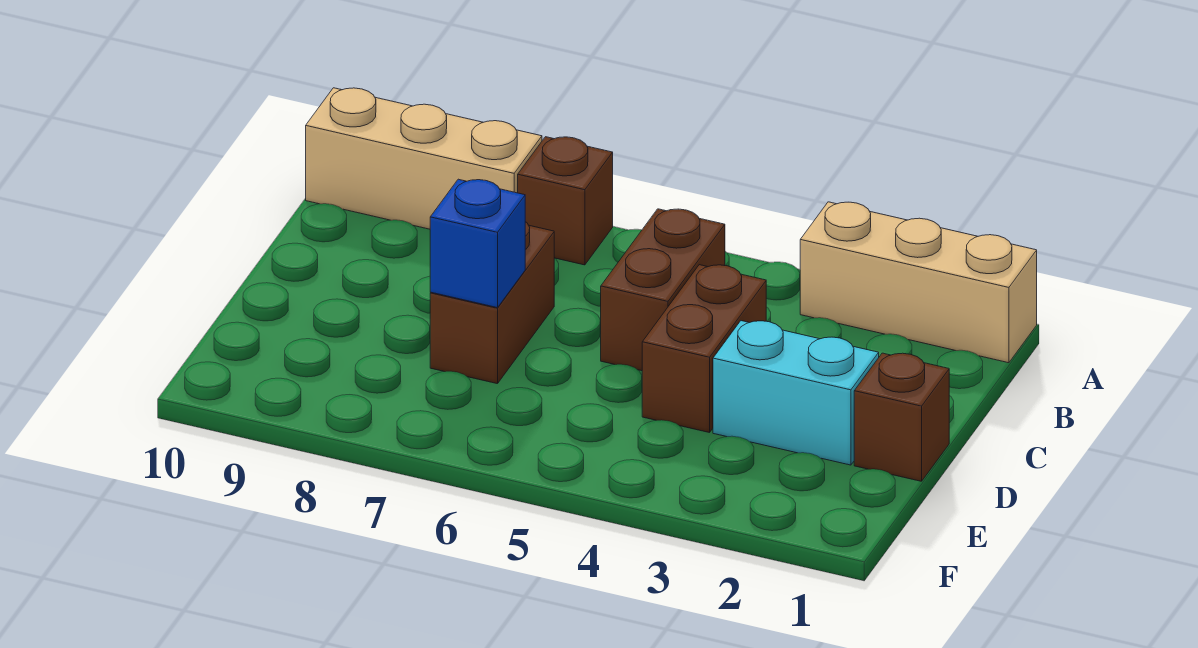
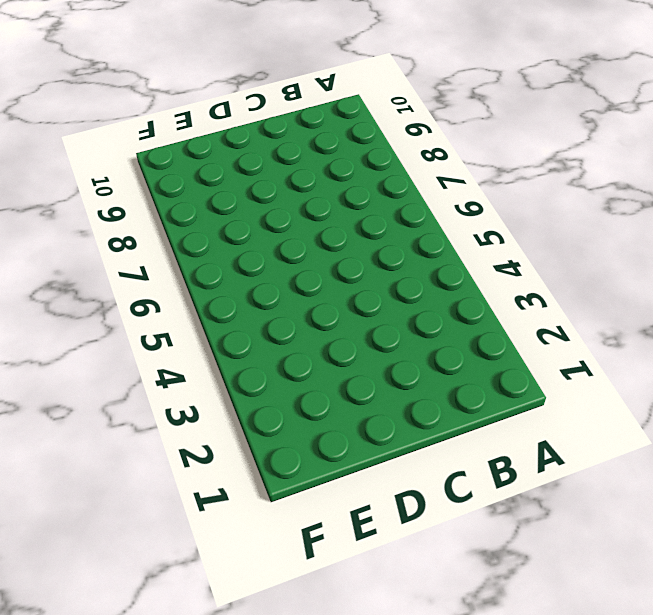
none -> tan brick A1:A3 level 1
none -> brown brick A7 level 1

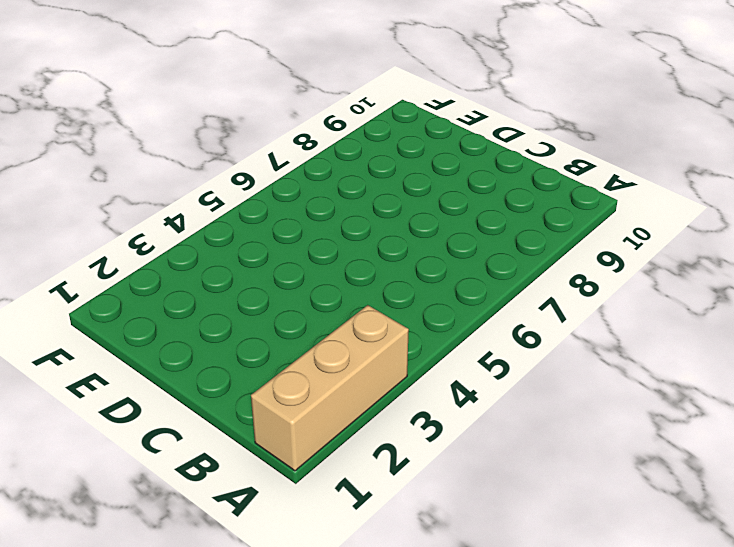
none -> brown brick A7 level 1
none -> tan brick A8:A10 level 1

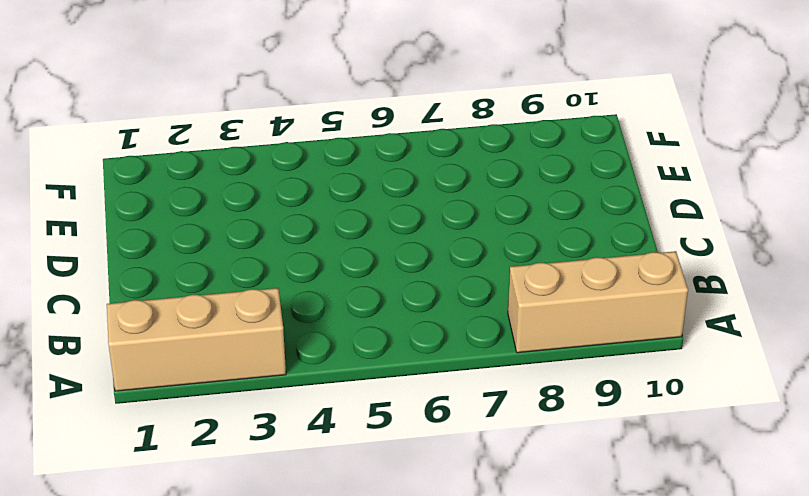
none -> brown brick A7 level 1
none -> brown brick B5:C5 level 1

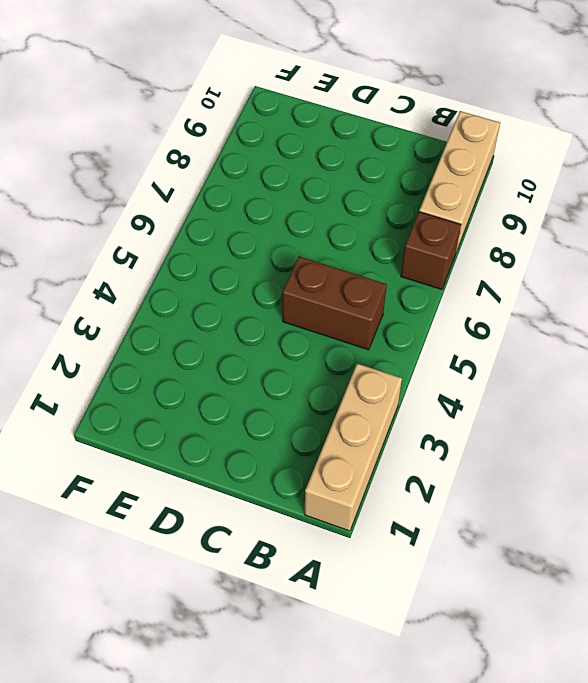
none -> brown brick C4:D4 level 1
none -> brown brick C7:D7 level 1

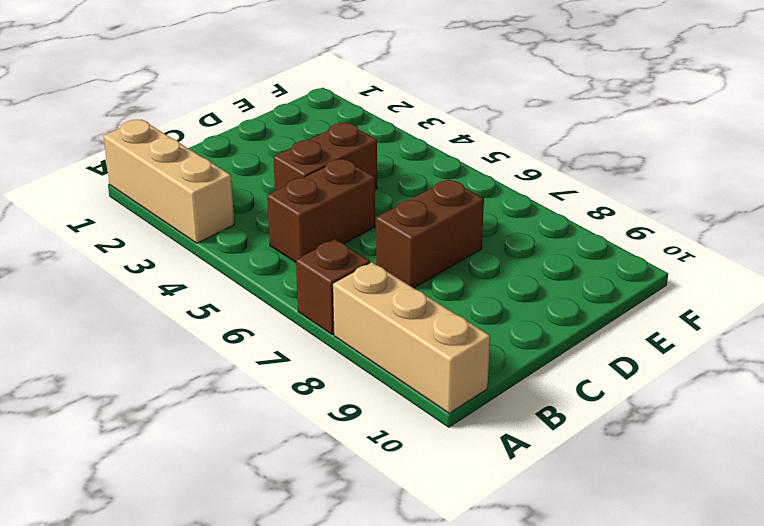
none -> brown brick D1 level 1
none -> cyan brick D2:D3 level 1

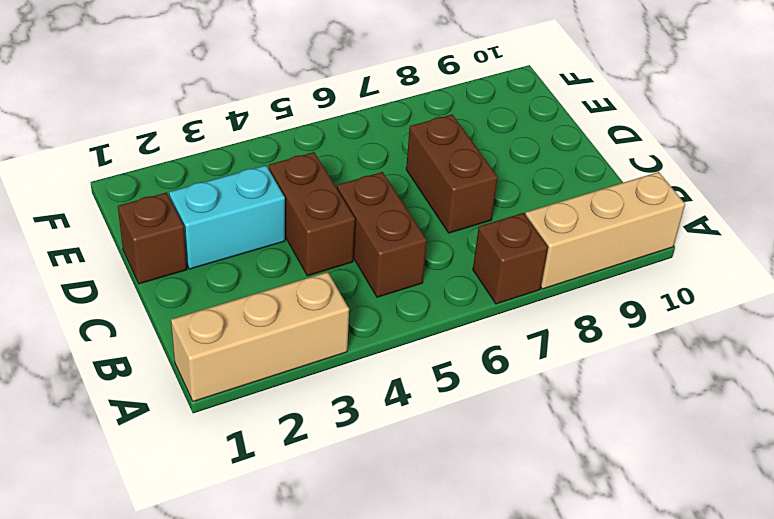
none -> blue brick D7 level 2

